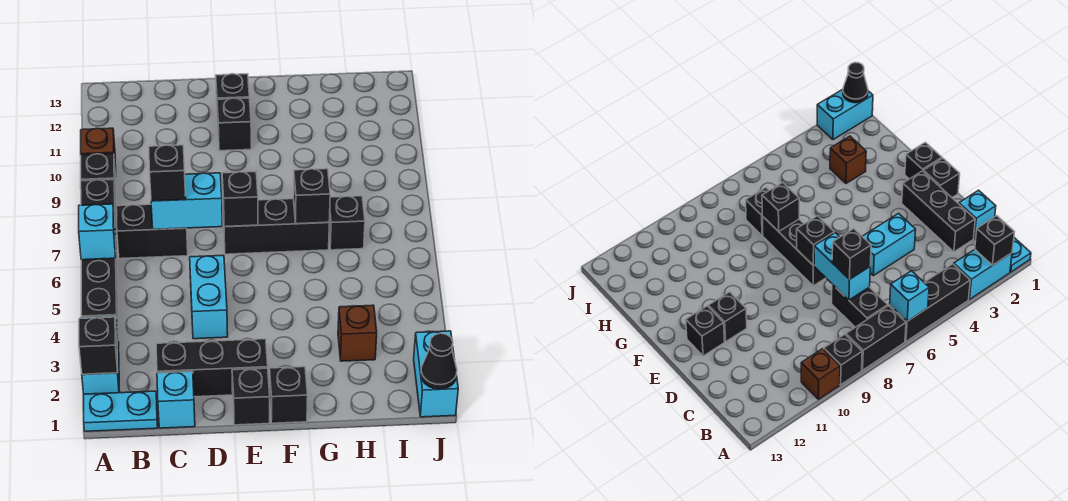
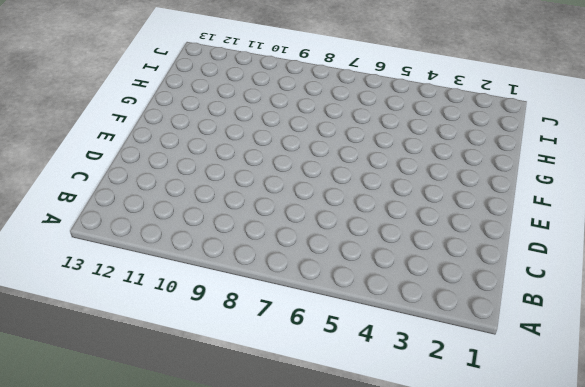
none -> cyan plate A1:B1 level 1
none -> cyan brick A2:A3 level 1
none -> black brick A4:A6 level 1

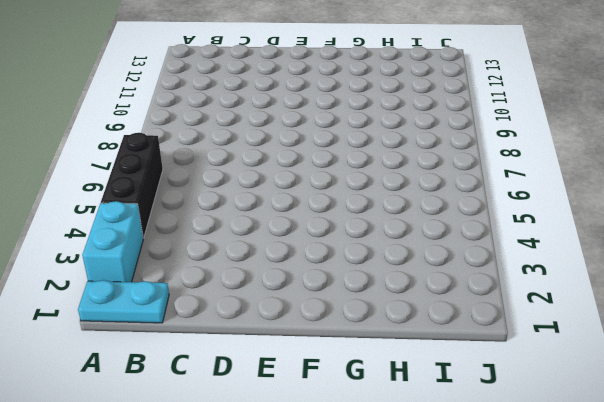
none -> black brick A7:A8 level 1
none -> black brick A9 level 1
none -> brown brick A10 level 1

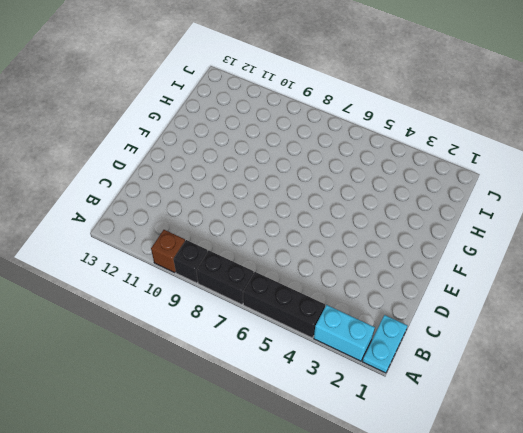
none -> black brick B7:C7 level 1
none -> cyan brick C1 level 1
none -> black brick C2:E2 level 1

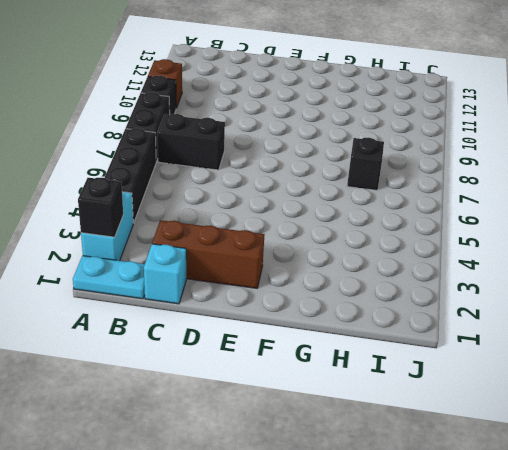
brown brick C2:E2 level 1 -> black brick C2:E2 level 1
none -> cyan brick D4:D5 level 1
none -> black brick E1 level 1
none -> black brick E7:G7 level 1

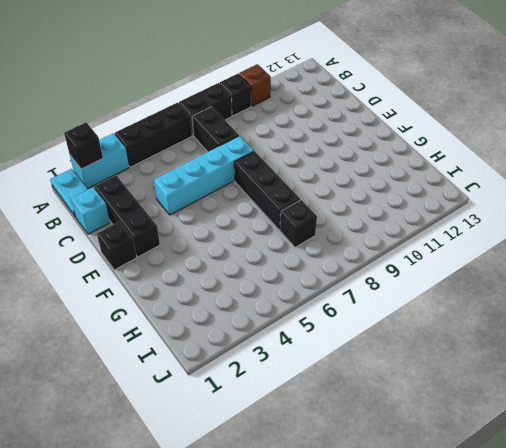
cyan brick D4:D7 level 1 -> cyan brick D4:D5 level 1
none -> black brick E11 level 1
none -> black brick E12 level 1
none -> black brick F1 level 1

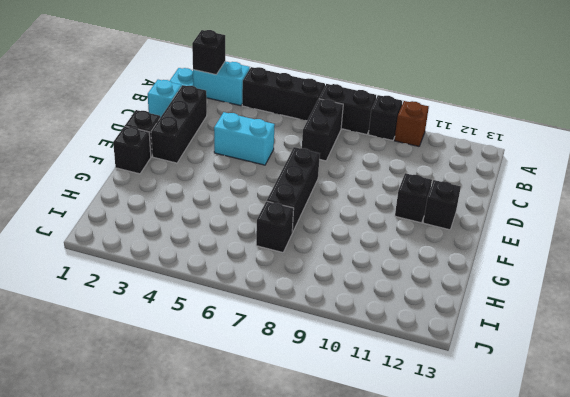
none -> brown brick H3 level 1
none -> cyan brick J1:J2 level 1
none -> cyan brick A6 level 2

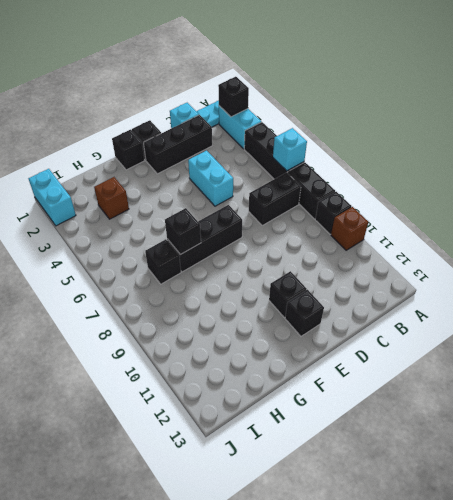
none -> cyan brick C7:D7 level 2
none -> black brick E7 level 2
none -> black cone J1 level 2

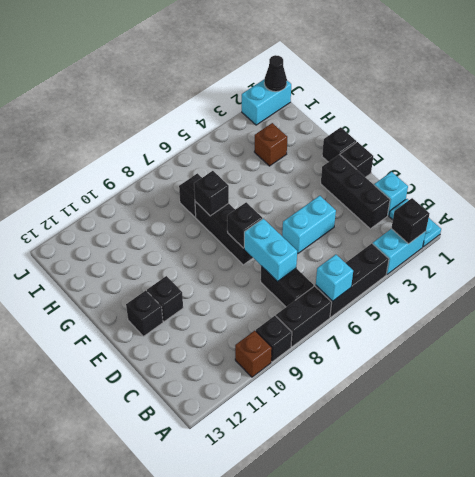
none -> black brick C7 level 3

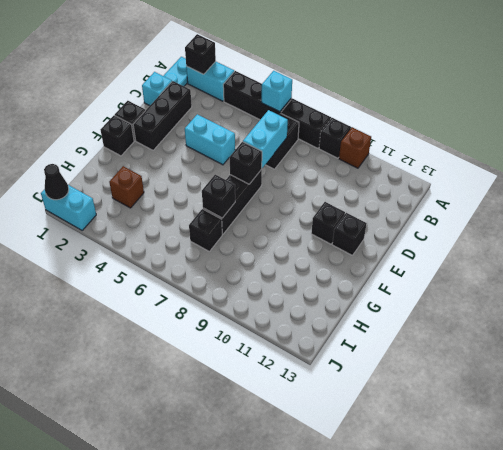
none -> black brick C7 level 3

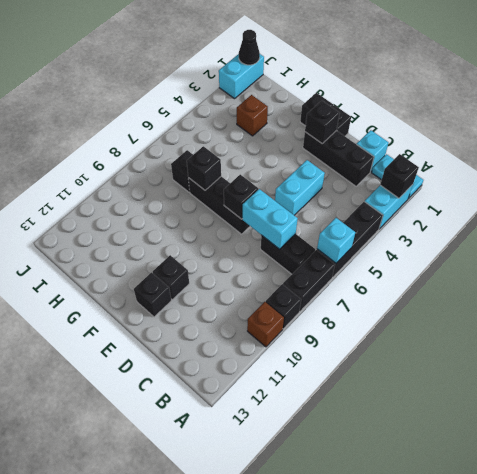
black brick E2 level 2 -> black brick C7 level 3

